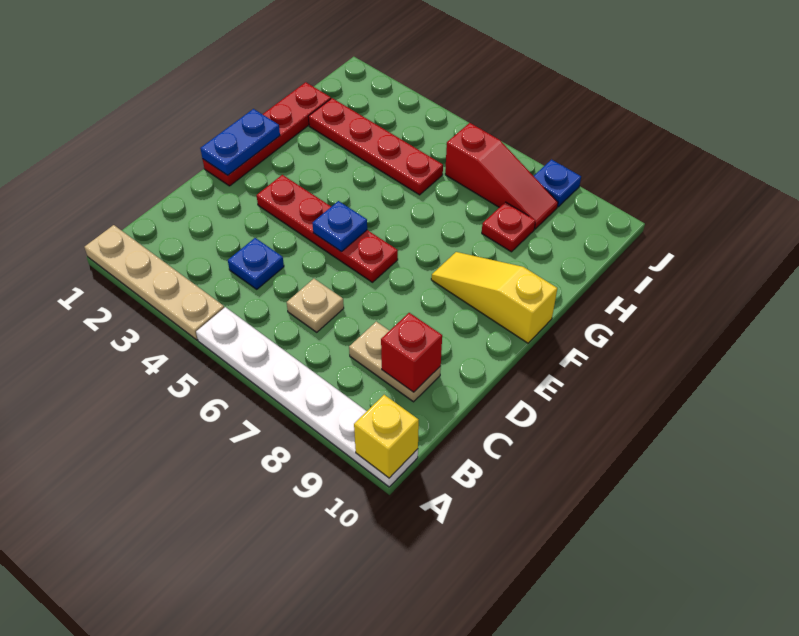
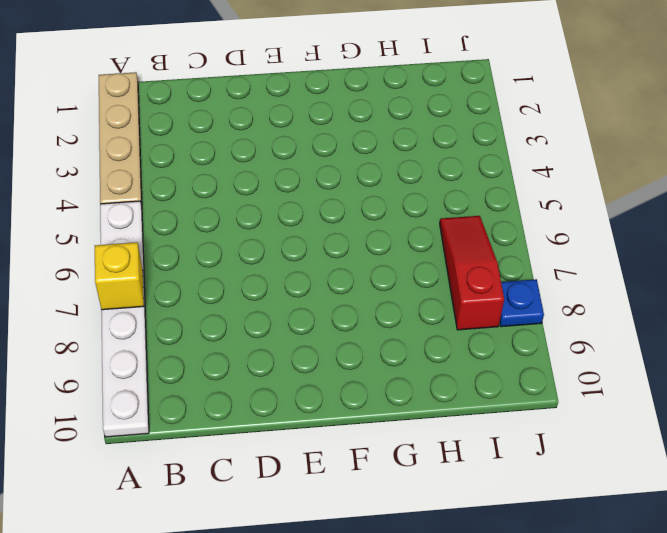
yellow brick A7 level 2 -> yellow brick A10 level 2
red slope I6:I8 level 1 top 8 -> red slope I6:I8 level 1 top 6
none -> blue plate C4 level 1
none -> tan plate C6 level 1
none -> tan plate C8:C9 level 1

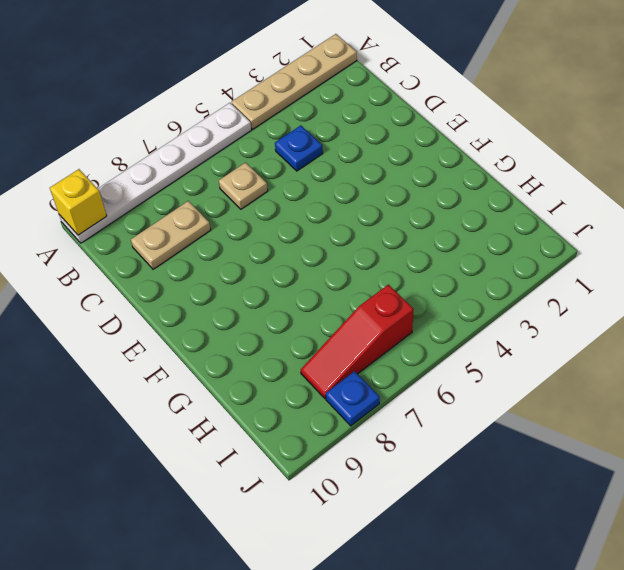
none -> red plate E1:H1 level 1
none -> red plate E3:E6 level 1
none -> yellow slope F8:F10 level 1 top 10

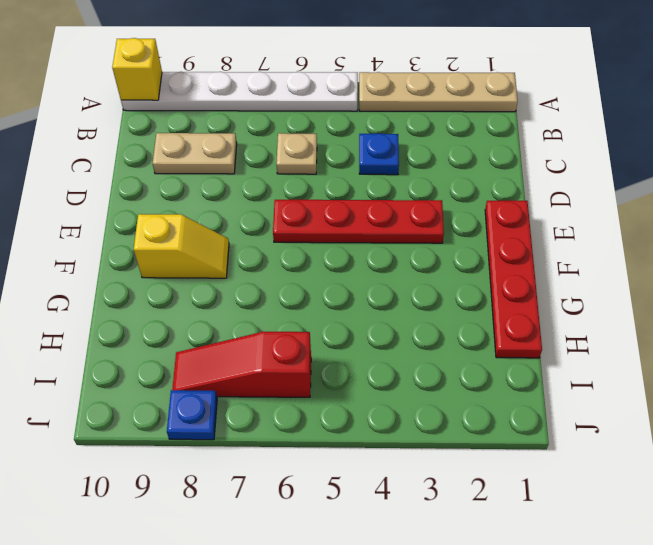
yellow slope F8:F9 level 1 top 9 -> yellow slope F8:F10 level 1 top 10
none -> red plate H2:H5 level 1
none -> red plate H8 level 1
none -> red brick C9 level 2

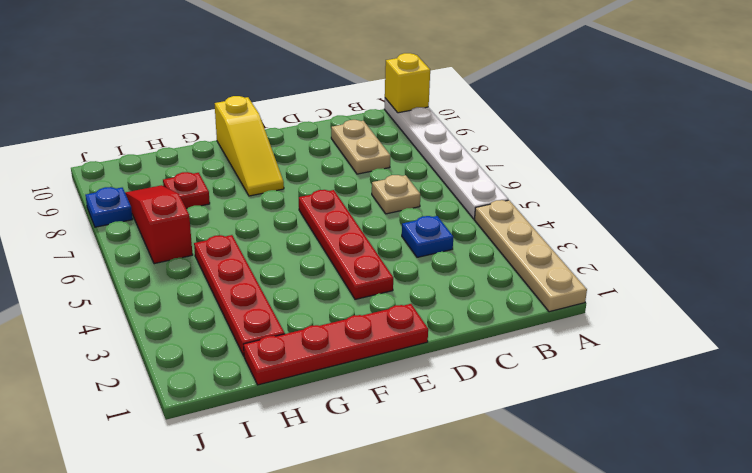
none -> red brick C9 level 2
none -> blue plate E1:F1 level 2
none -> blue plate E5 level 2

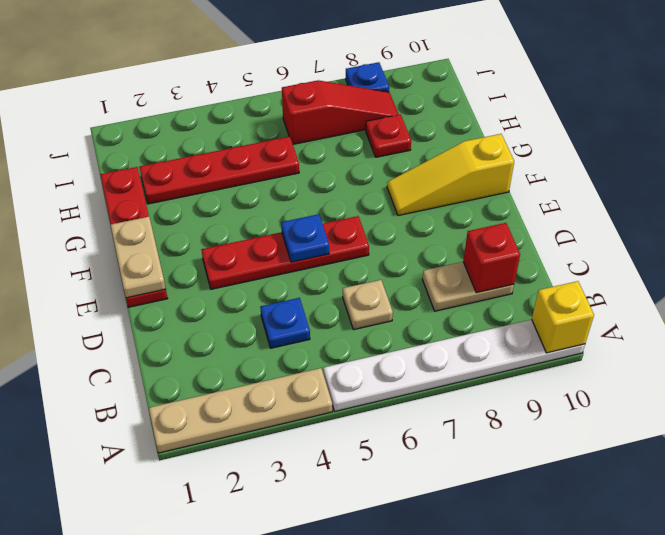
tan plate E1:F1 level 2 -> blue plate E1:F1 level 2

